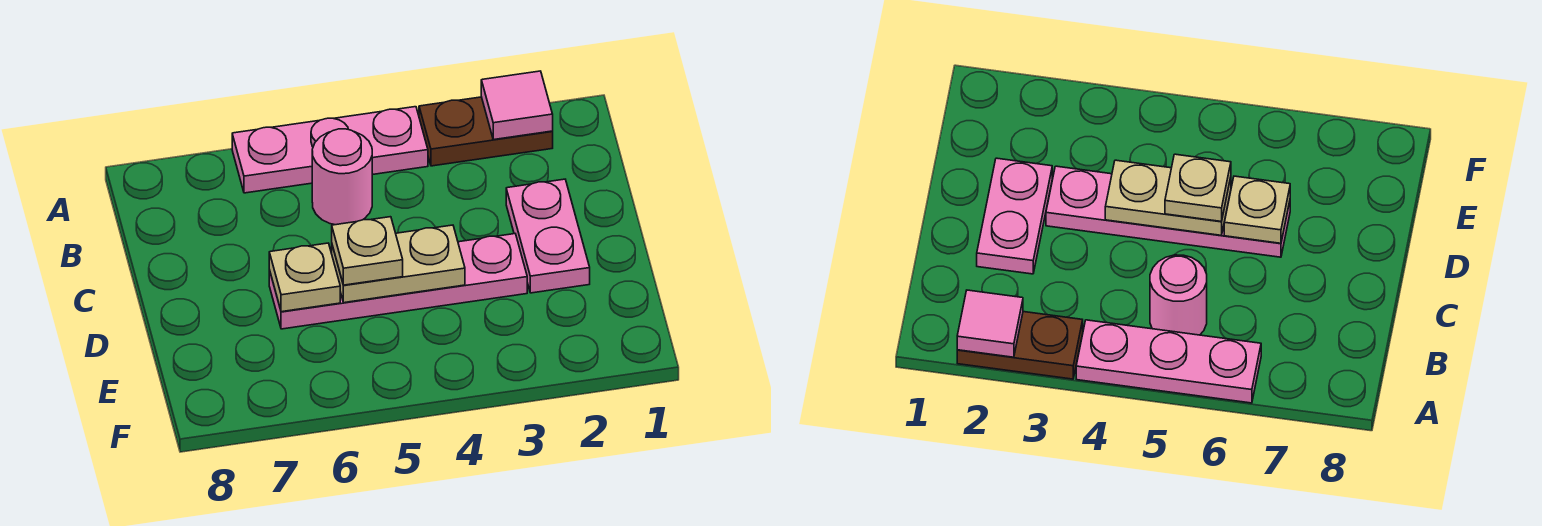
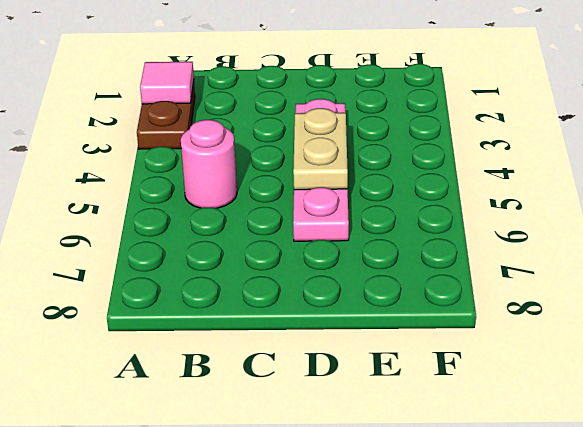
none -> pink plate A4:A6 level 1
none -> pink plate C2:D2 level 1

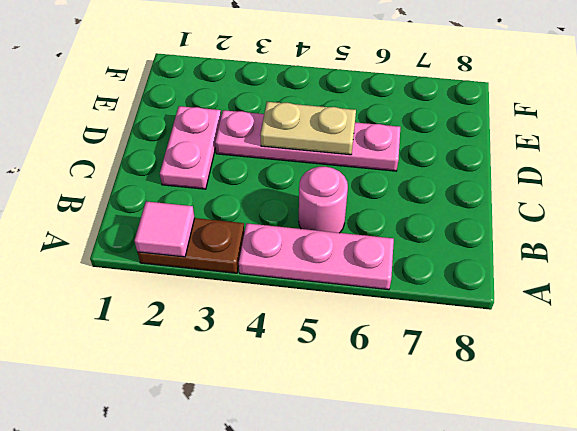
none -> tan plate D6 level 2
none -> tan plate D5 level 3

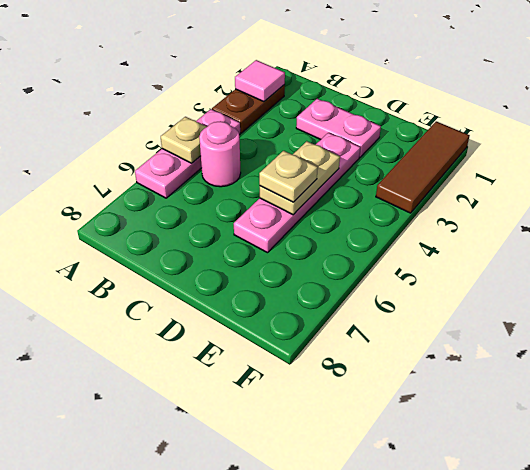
tan plate A5 level 2 -> tan plate D6 level 2
brown tile F1:F3 level 1 -> none

